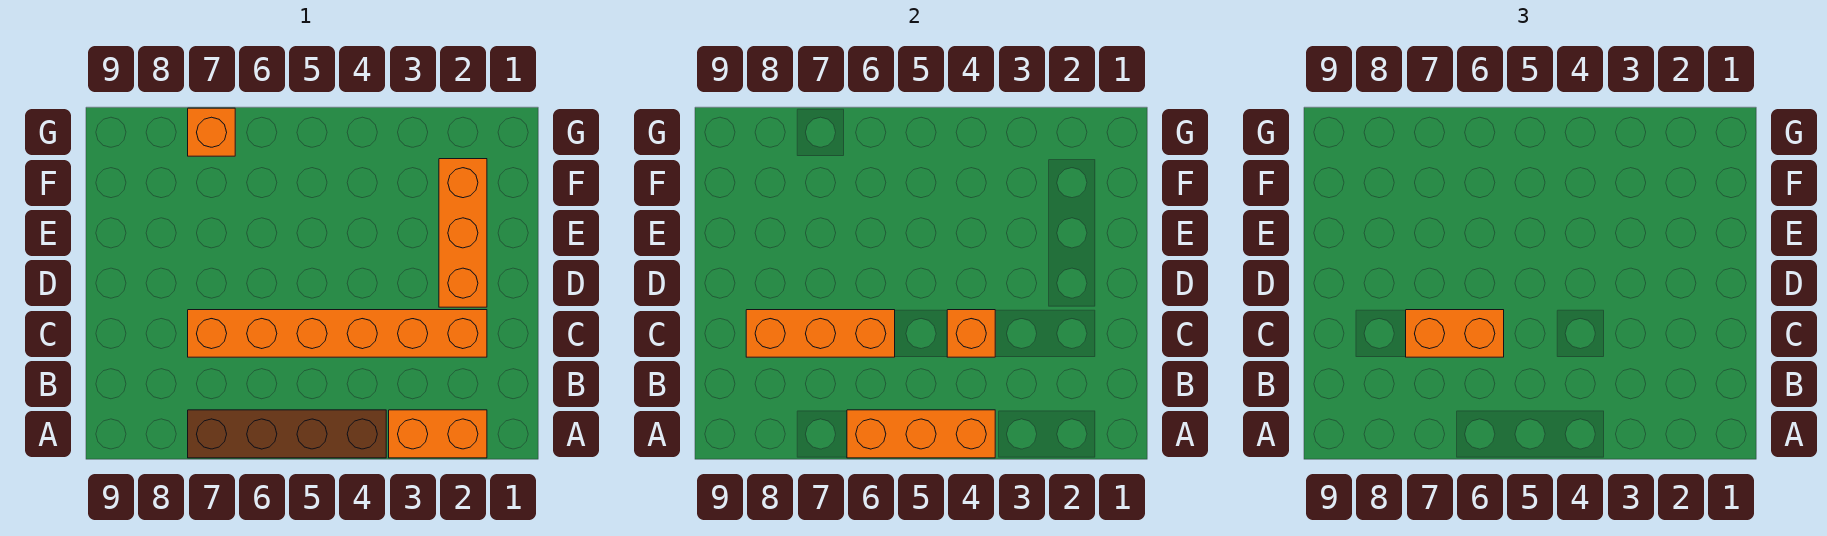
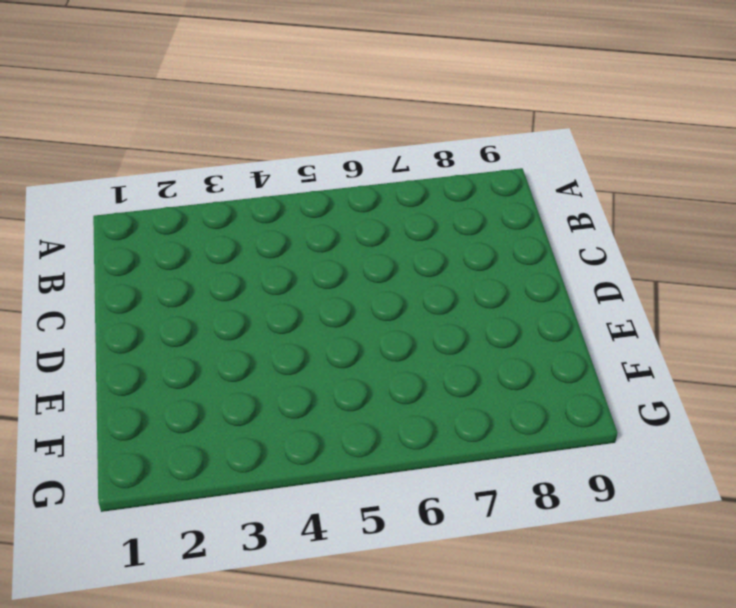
none -> orange brick A2:A3 level 1
none -> brown brick A4:A7 level 1

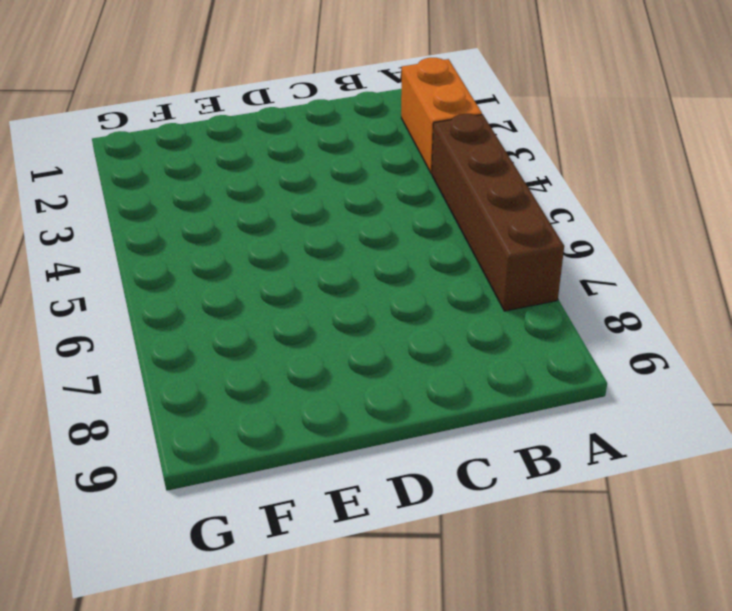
none -> orange brick C2:C7 level 1
none -> orange brick D2:F2 level 1

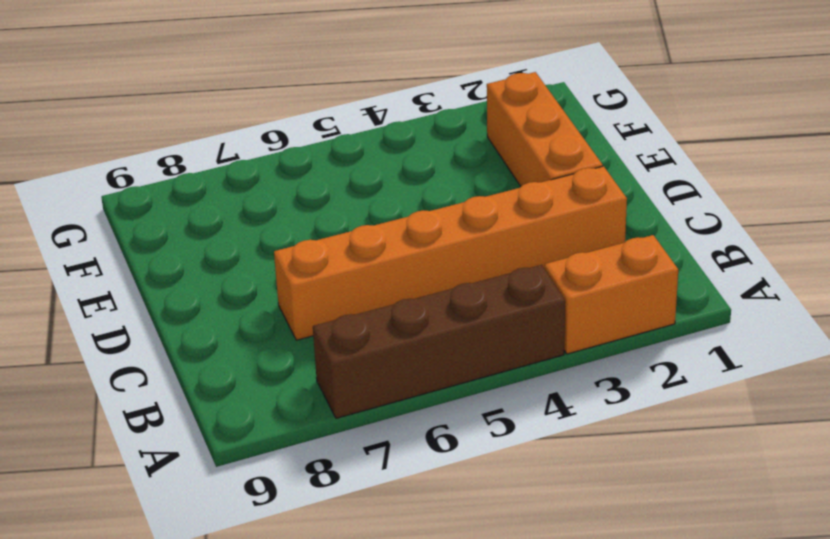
none -> orange brick G7 level 1
none -> orange brick A4:A6 level 2

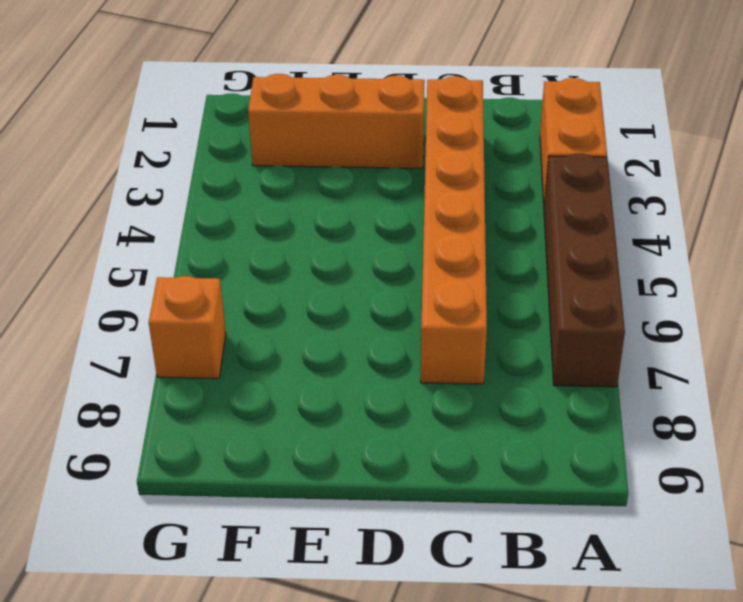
none -> orange brick A4:A6 level 2
none -> orange brick C4 level 2

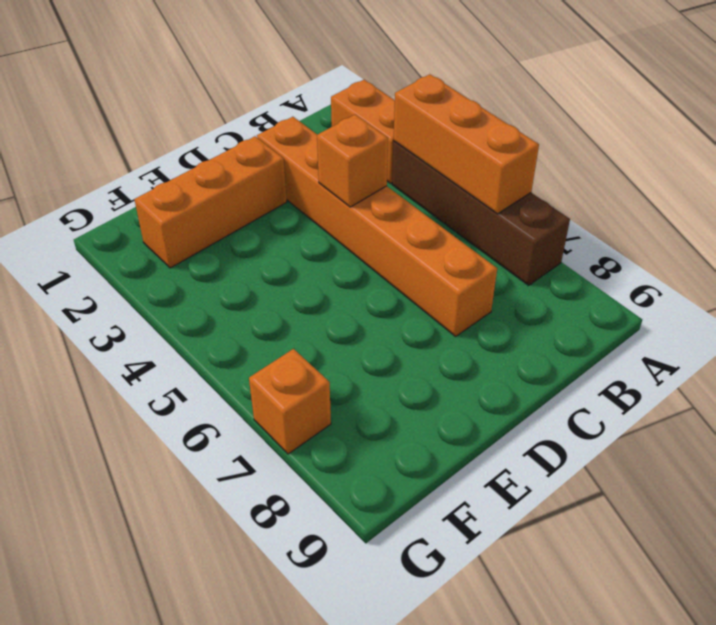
none -> orange brick C6:C8 level 2
none -> orange brick C6:C7 level 3

